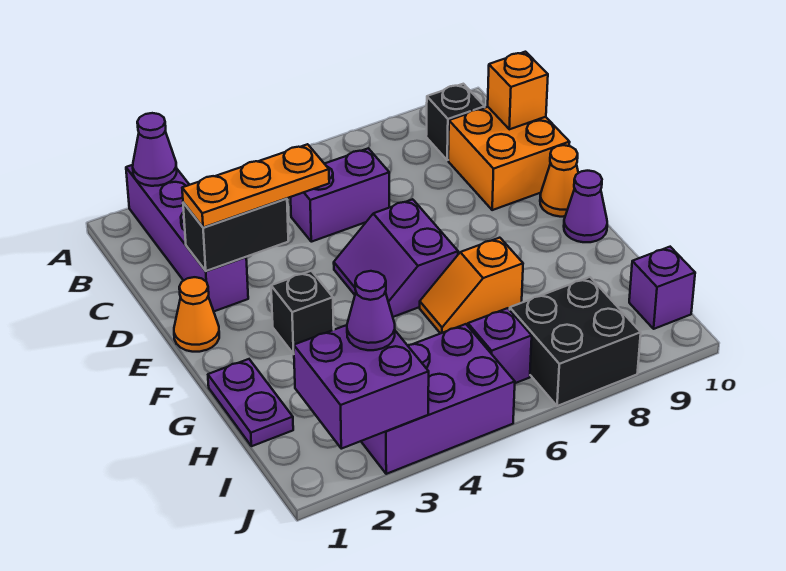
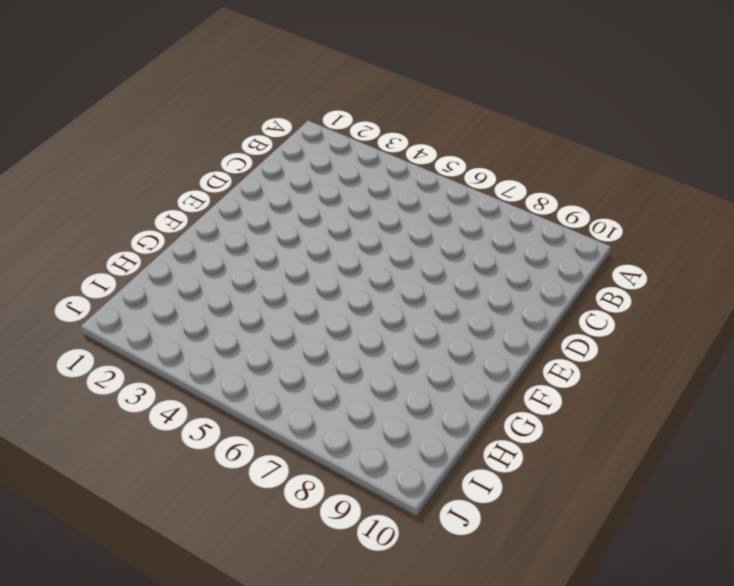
none -> purple brick A2:D2 level 1
none -> black brick B9 level 1
none -> purple brick C5:C6 level 1

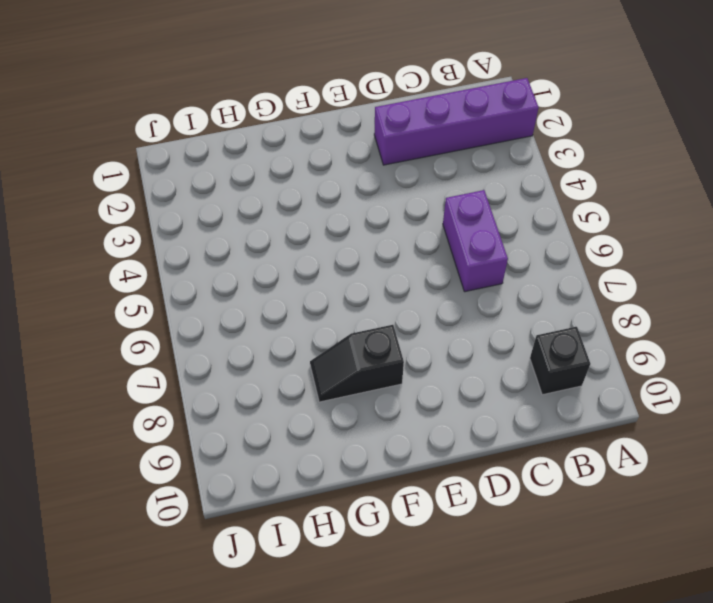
black slope F8:G8 level 1 top F -> none
none -> orange brick C9:D10 level 1
none -> orange cone E1 level 1
none -> purple slope E5:F6 level 1 top 6

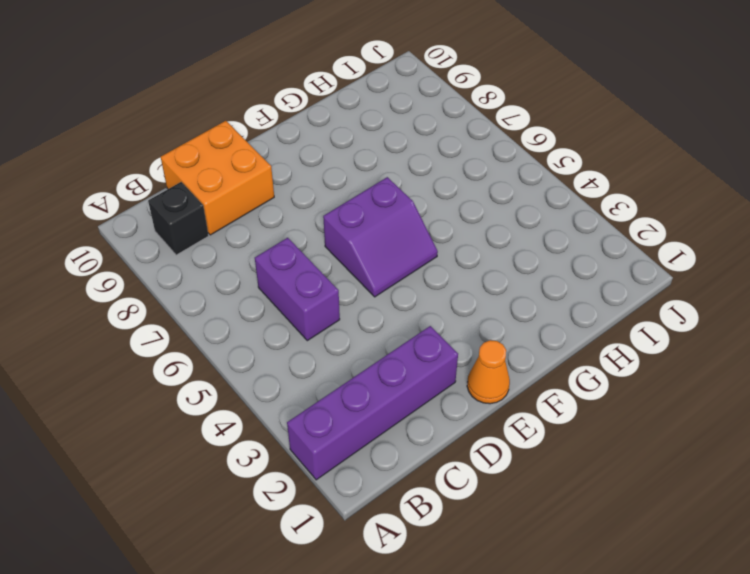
none -> orange cone E10 level 1
none -> black brick F3 level 1
none -> purple cone F10 level 1

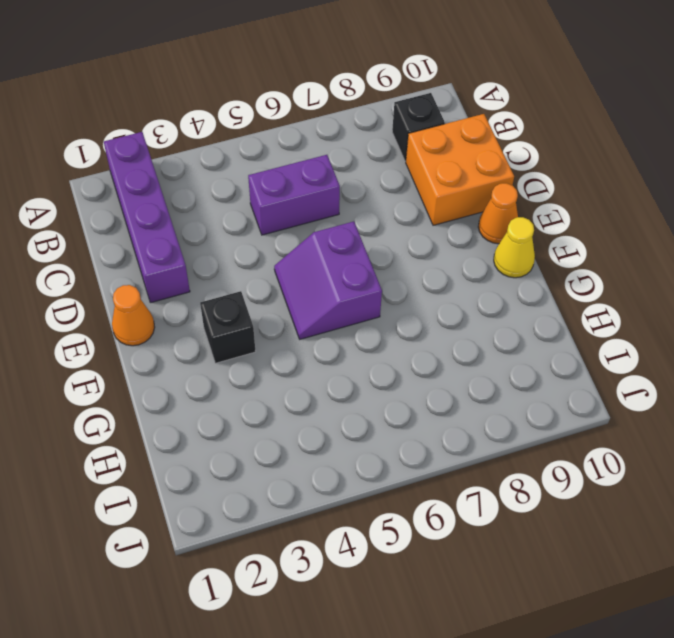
yellow cone F10 level 1 -> purple cone F10 level 1
none -> purple plate G1:H1 level 1
none -> orange slope G6:G7 level 1 top 7
none -> purple brick I3:J5 level 1

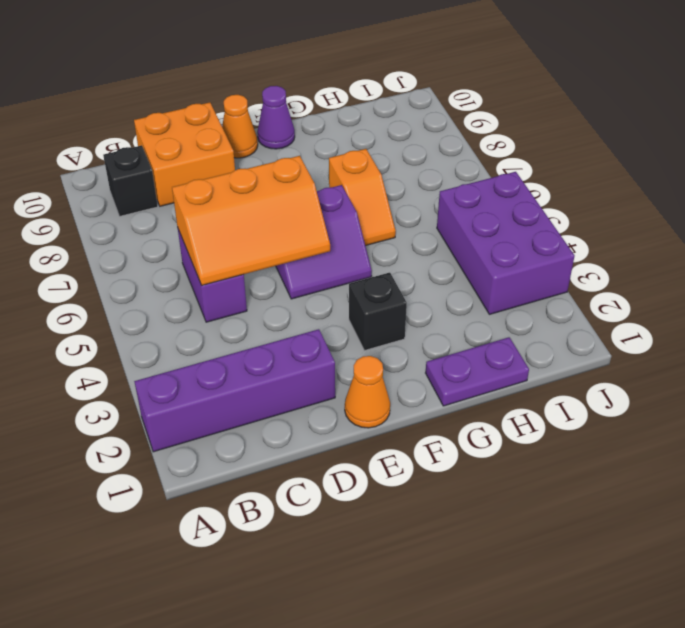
orange slope C5:E6 level 2 top 6 -> none
none -> purple brick I6 level 1
none -> black brick I7:J8 level 1
none -> purple brick I10 level 1

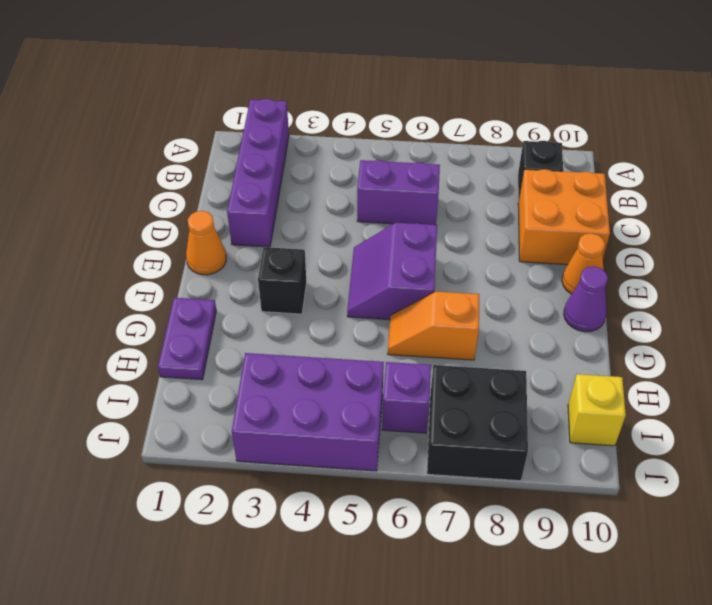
yellow brick I10 level 1 -> purple brick I10 level 1
none -> purple cone A2 level 2
none -> orange brick C10 level 2
none -> black brick D2:D3 level 2

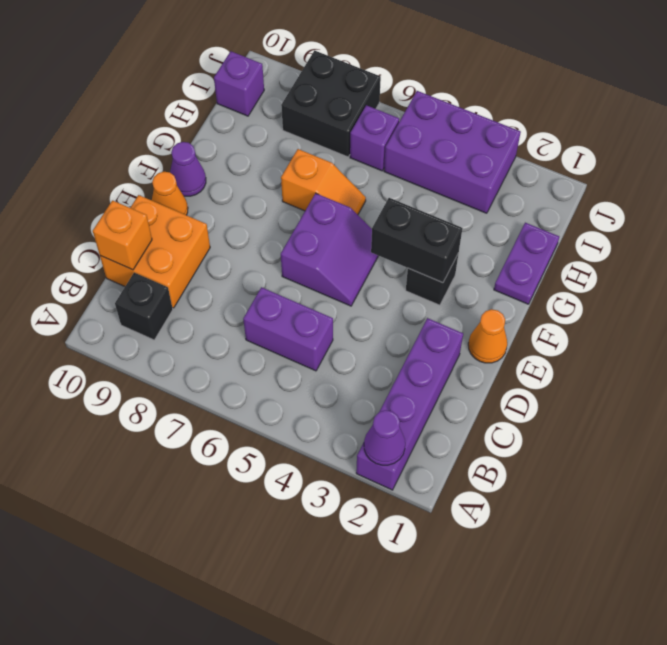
black brick F3:F4 level 2 -> black brick D2:D3 level 2
none -> purple brick I2:J3 level 2
none -> orange plate D2:D4 level 3
none -> purple cone I3 level 3

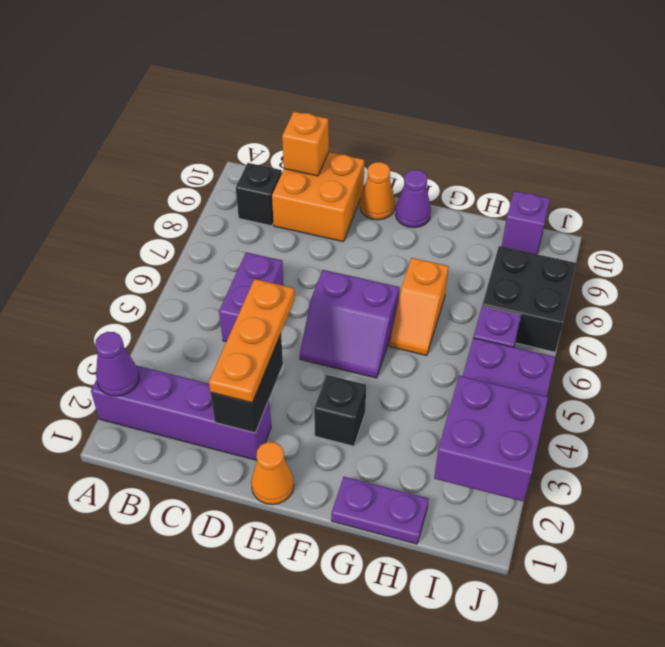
none -> purple cone I3 level 3

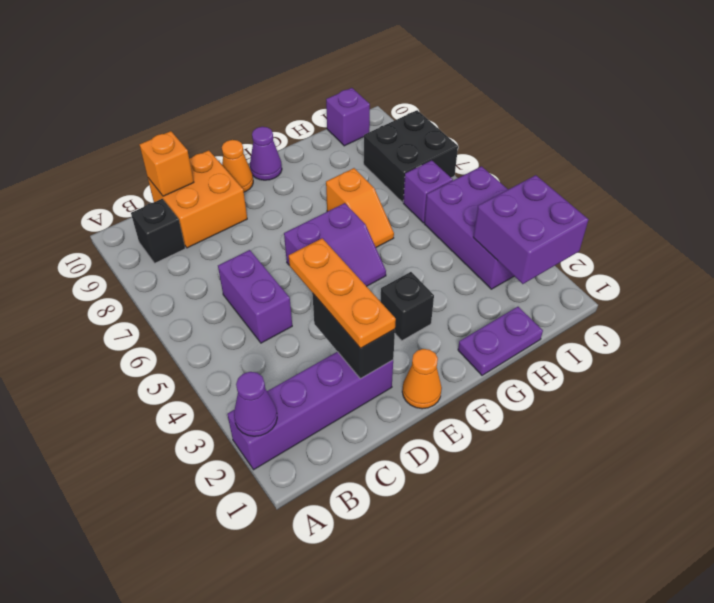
none -> purple cone I3 level 3

